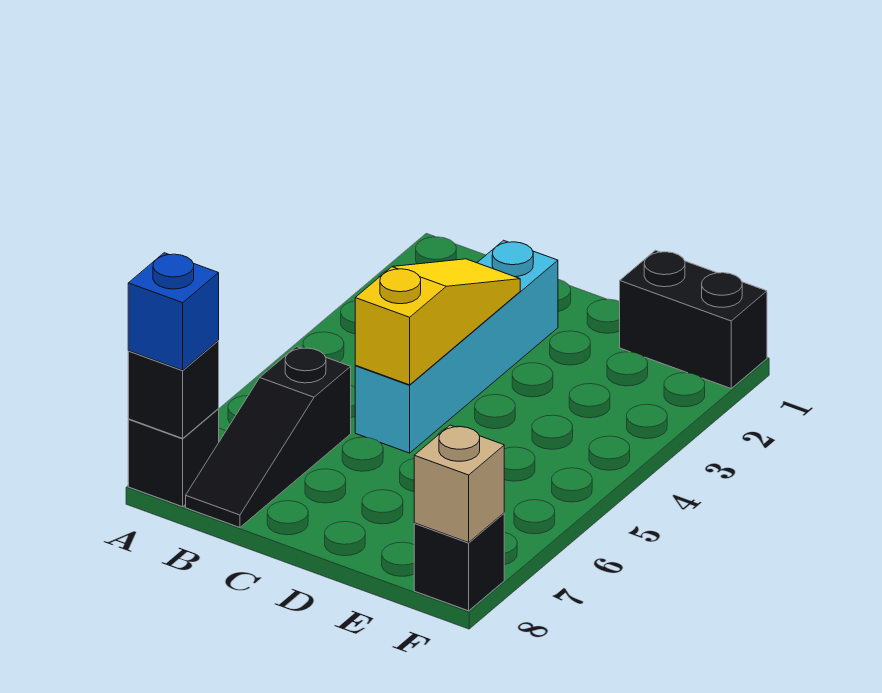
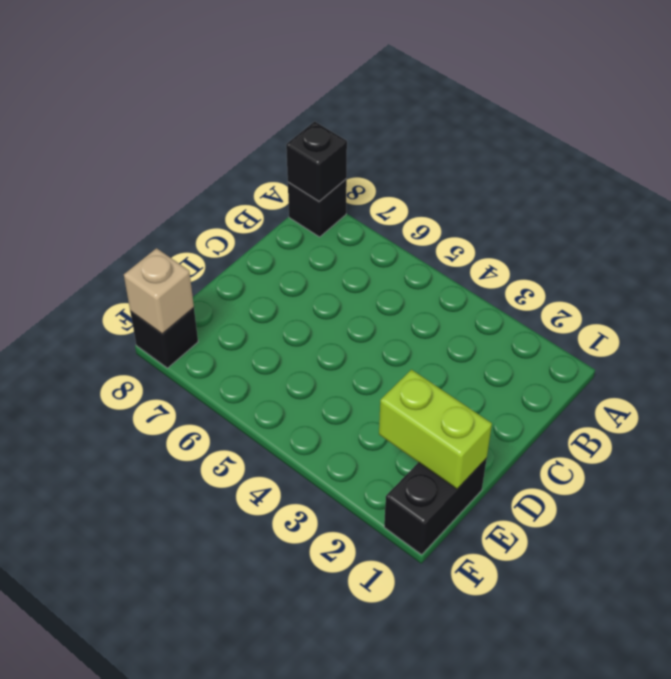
lime brick E1:E2 level 2 -> none
none -> black slope B6:B8 level 1 top 6
none -> cyan brick C2:C5 level 1

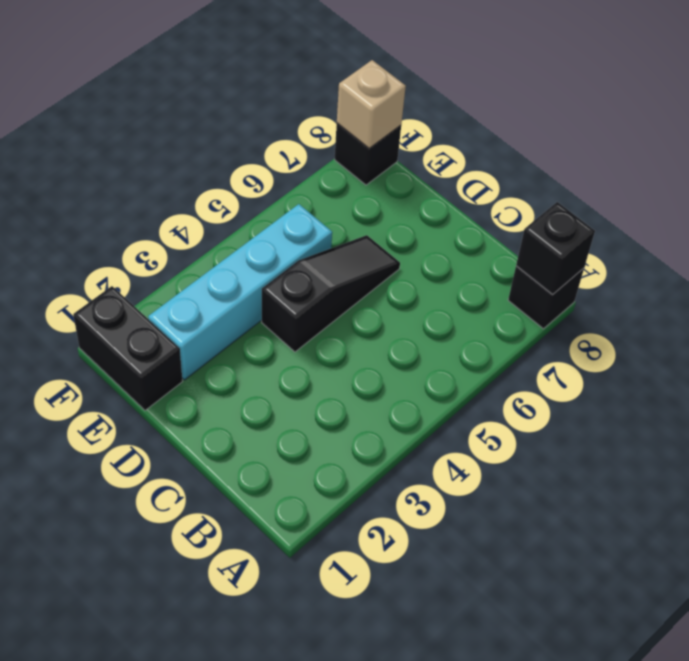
black slope D4:D6 level 1 top 4 -> black slope B6:B8 level 1 top 6
cyan brick E2:E5 level 1 -> cyan brick C2:C5 level 1
none -> yellow slope C3:C5 level 2 top 5
none -> blue brick A8 level 3

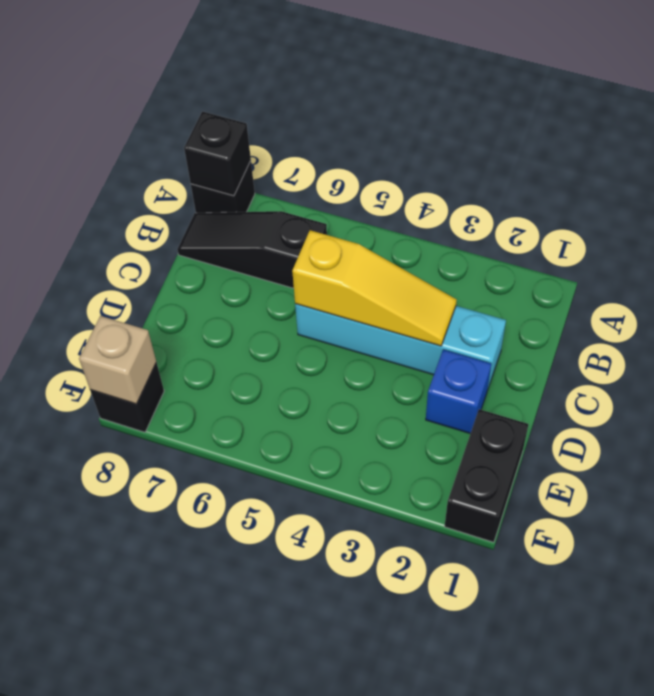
blue brick D2 level 1 -> blue brick A8 level 3

